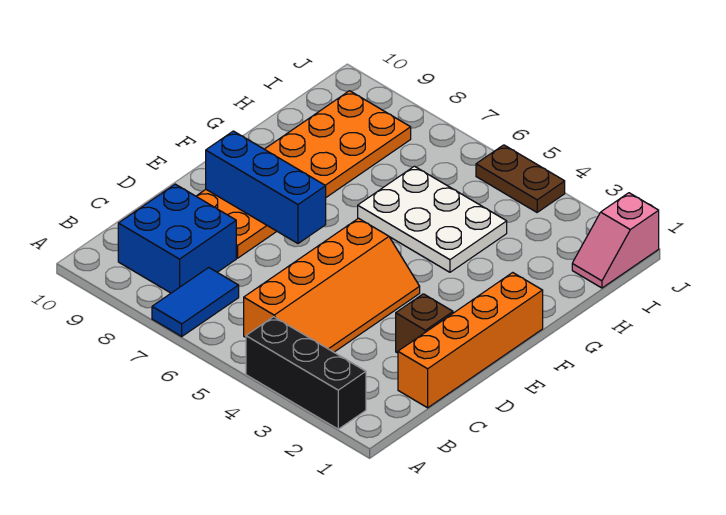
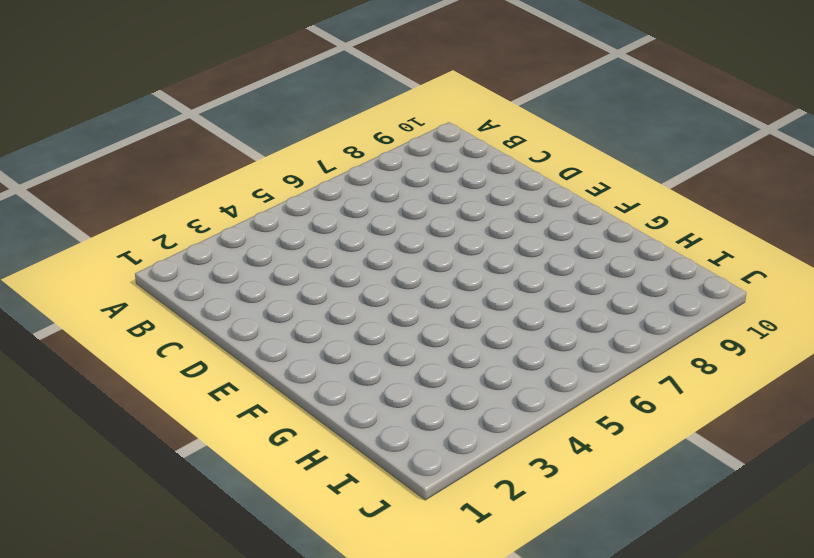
none -> black brick A2:A4 level 1
none -> blue tile A7:B7 level 1

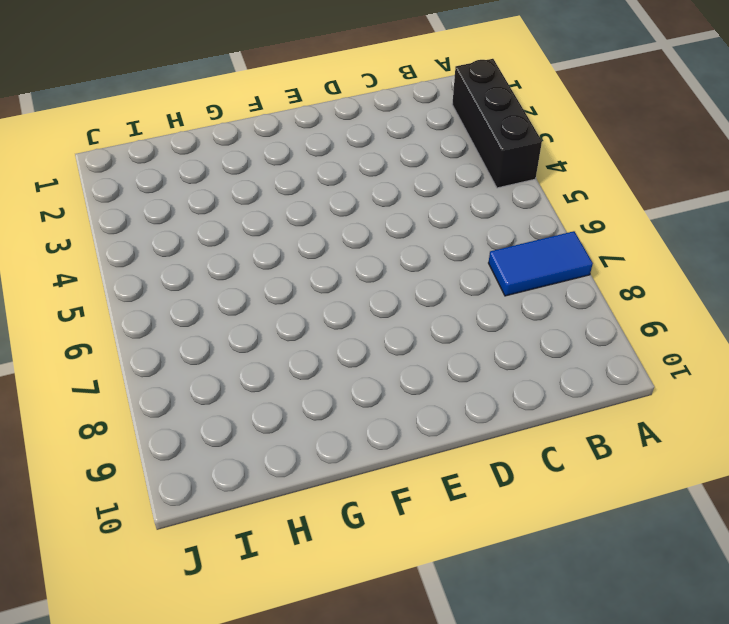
none -> orange slope B4:E5 level 1 top 5
none -> blue brick B8:C9 level 1

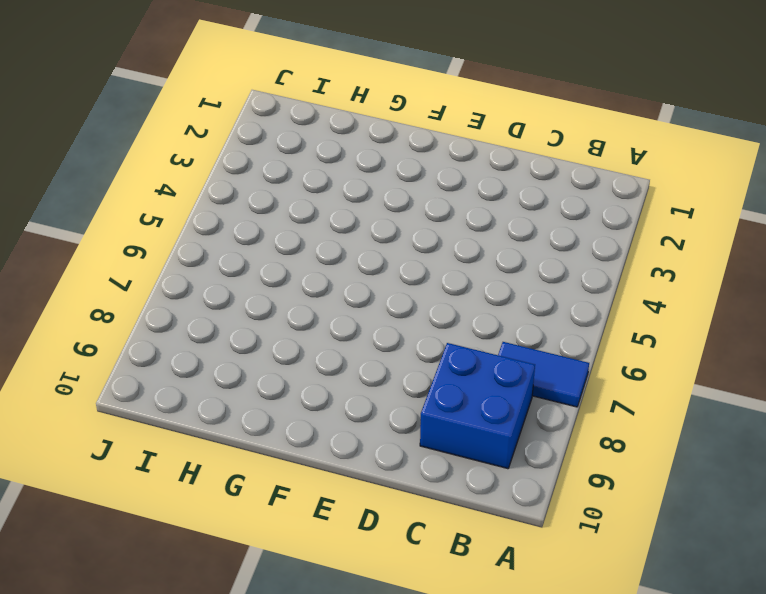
none -> black brick A2:A4 level 1
none -> orange slope B4:E5 level 1 top 5

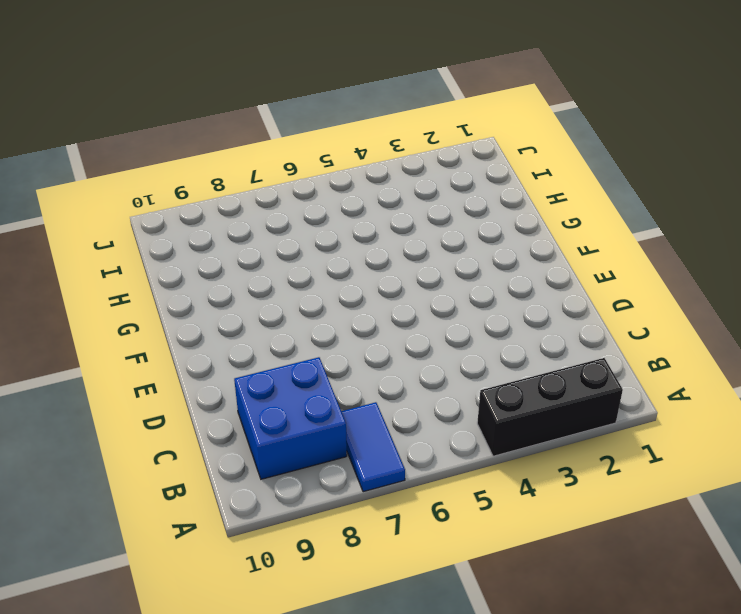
none -> orange slope B4:E5 level 1 top 5
none -> orange brick C1:F1 level 1

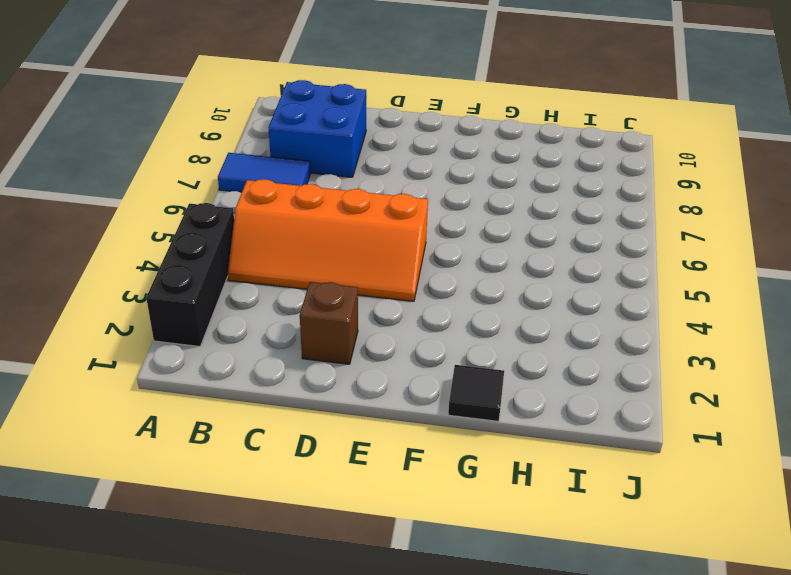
black tile G1 level 1 -> none
none -> orange brick C1:F1 level 1
none -> orange plate D8:I9 level 1

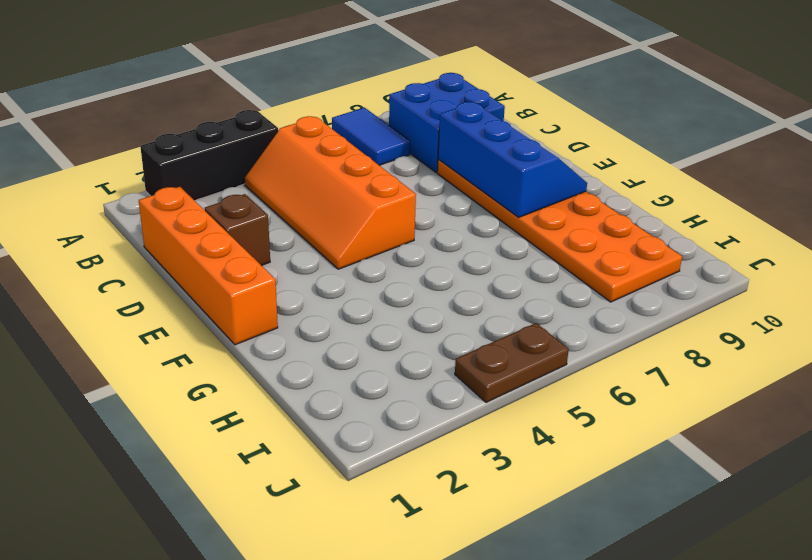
blue slope D8:F9 level 2 top 8 -> blue brick E7:E9 level 2
none -> white plate G4:H6 level 1
none -> pink slope I1:J1 level 1 top J

